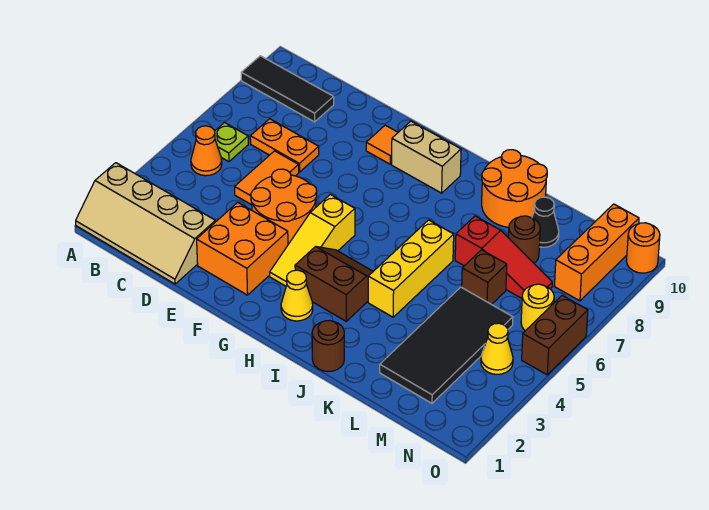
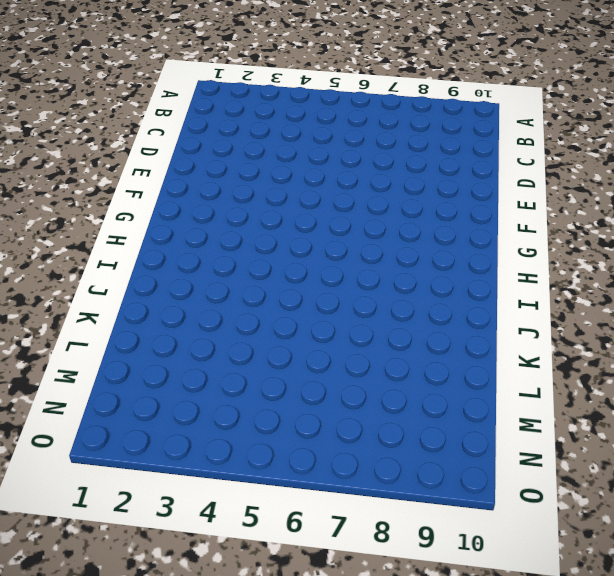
none -> tan slope A1:D2 level 1 top 2
none -> black tile A9:C9 level 1
none -> orange cone B5 level 1

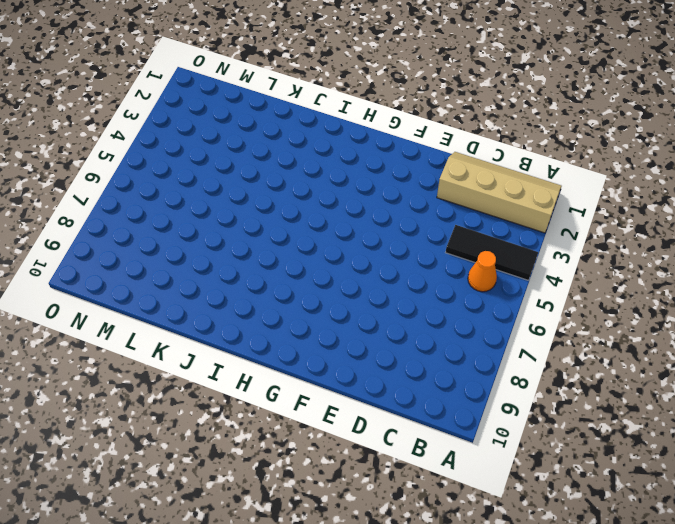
black tile A4:C4 level 1 -> black tile A9:C9 level 1
none -> lime plate B6 level 1
none -> orange plate C7:D7 level 1
none -> orange tile D5:D6 level 1

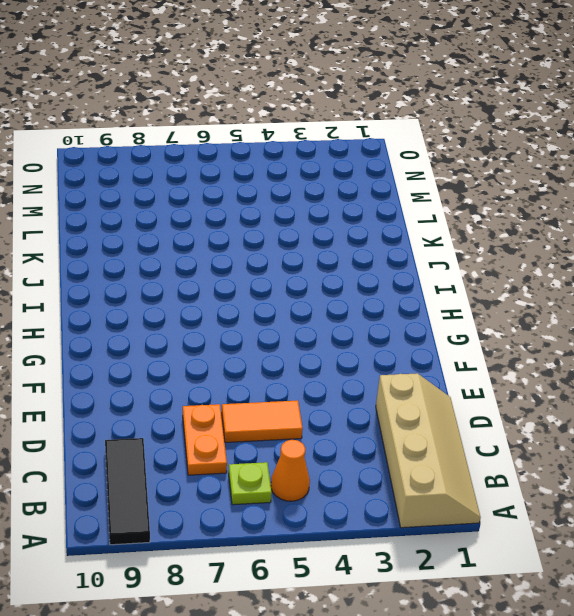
none -> orange brick E2:F3 level 1
none -> orange round brick E4:F5 level 1
none -> orange tile F9 level 1

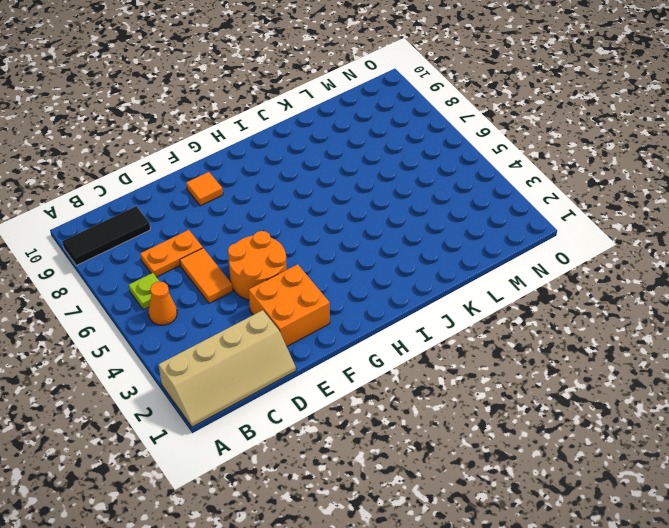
none -> yellow slope G3:G5 level 1 top 5
none -> tan brick G9:H9 level 1
none -> yellow cone H2 level 1

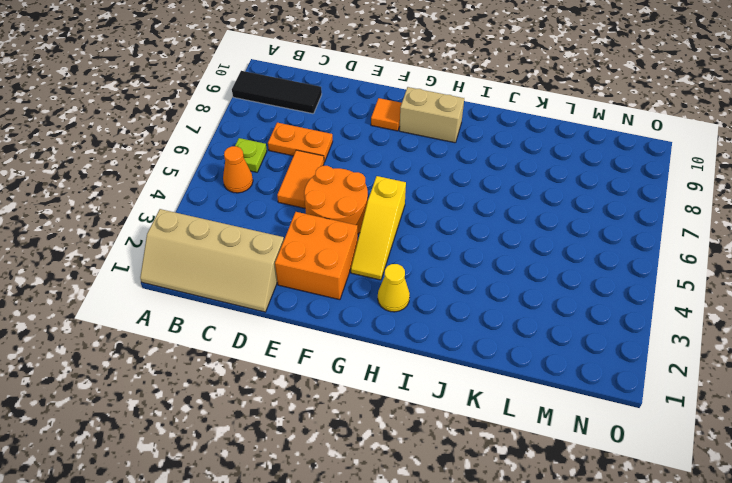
none -> brown slope H3:I4 level 1 top 3
none -> brown round brick J1 level 1
none -> yellow brick J4:J6 level 1

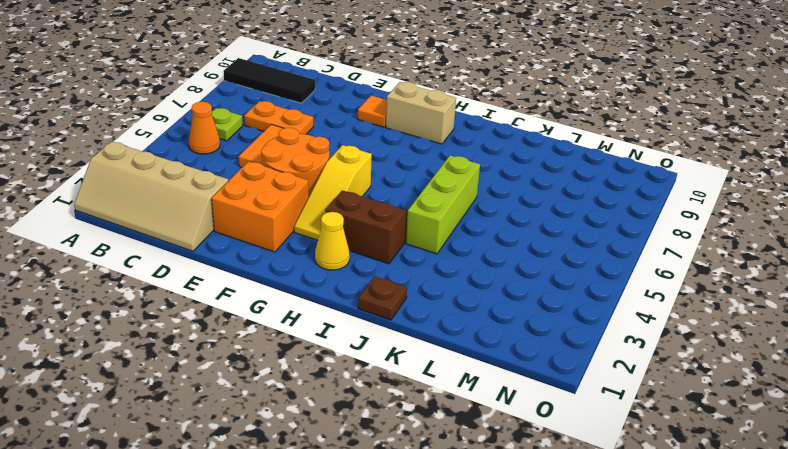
brown plate J1 level 1 -> brown round brick J1 level 1
lime brick J4:J6 level 1 -> yellow brick J4:J6 level 1
none -> orange round brick J9:K10 level 1
none -> red slope K7:M7 level 1 top K
none -> black tile L2:M5 level 1

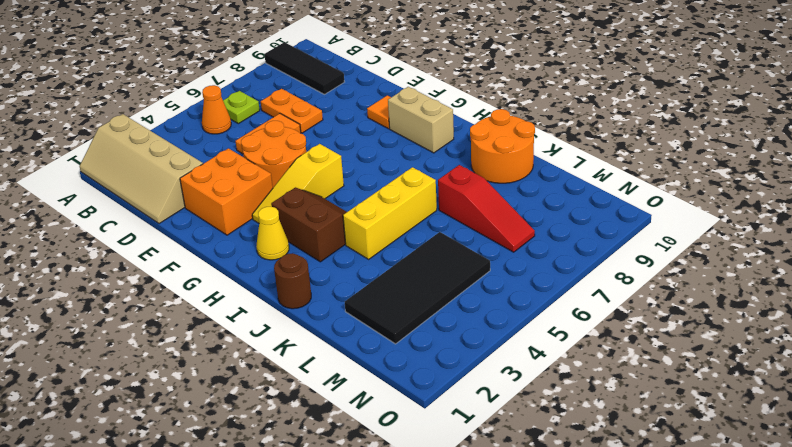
none -> brown brick L6 level 1
none -> brown round brick L8 level 1
none -> black cone L9 level 1

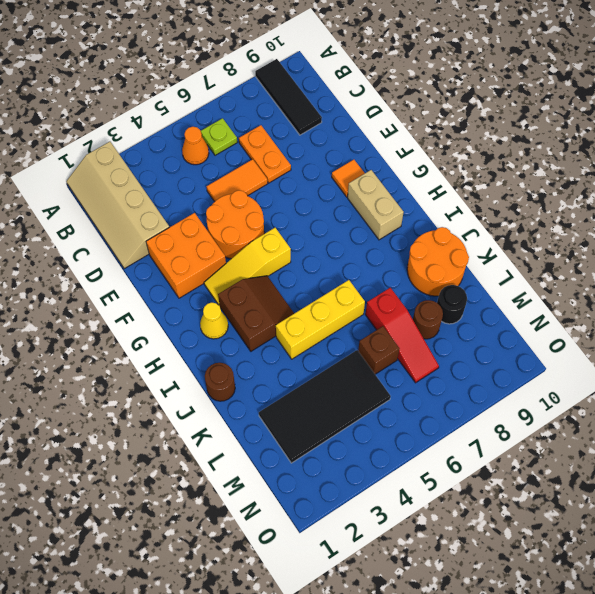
black round brick L9 level 1 -> black cone L9 level 1
none -> yellow cone N4 level 1
none -> yellow round brick N6 level 1
none -> orange brick N8:N10 level 1

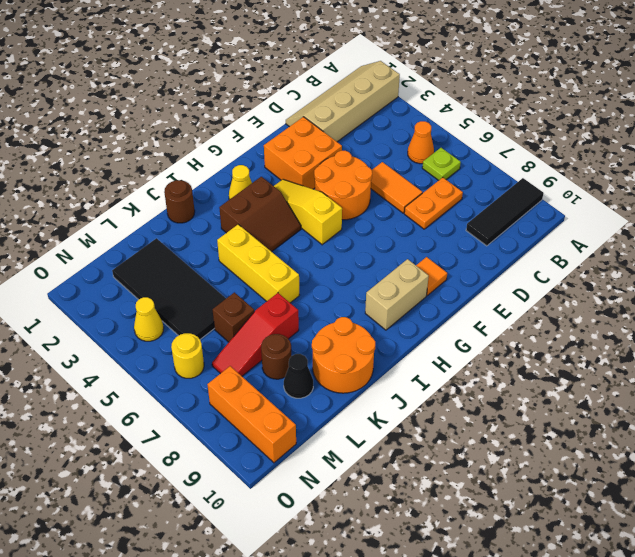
none -> brown brick O5:O6 level 1
none -> orange round brick O10 level 1

